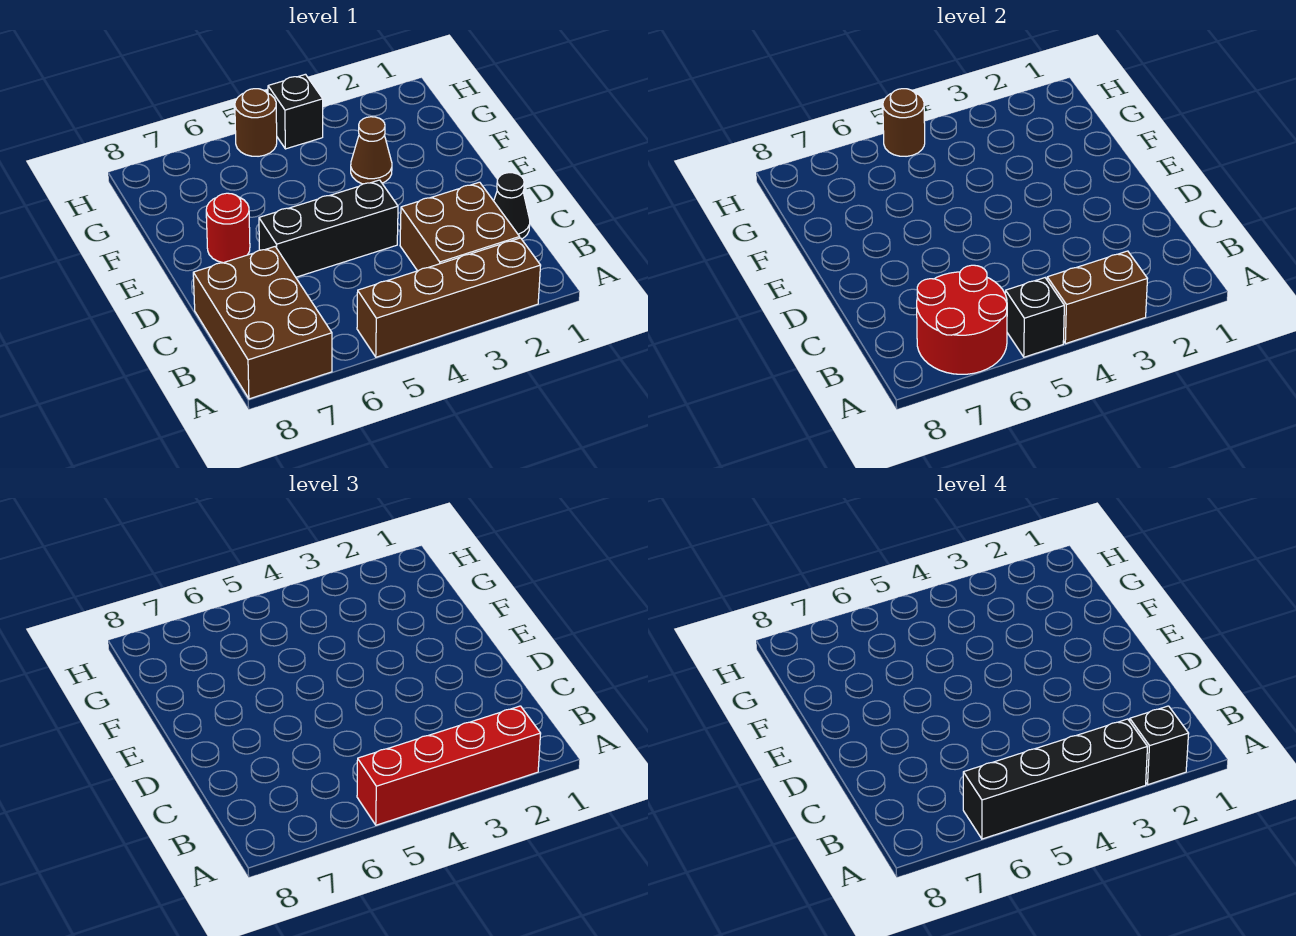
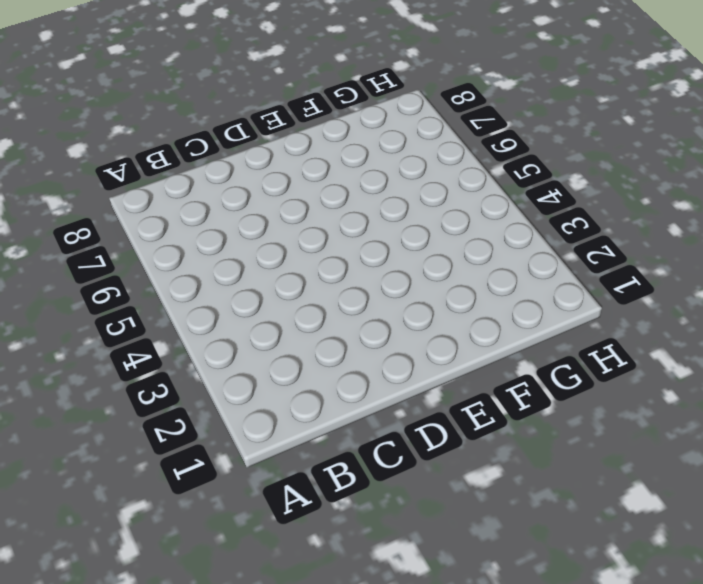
none -> brown brick A2:A5 level 1
none -> brown brick A7:C8 level 1
none -> brown brick B2:C3 level 1

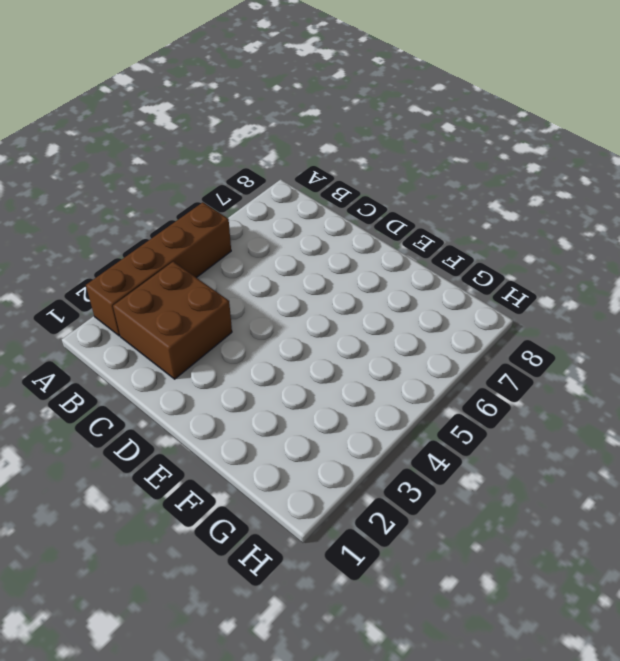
none -> brown brick A7:C8 level 1
none -> black cone C1 level 1
none -> black brick D4:D6 level 1

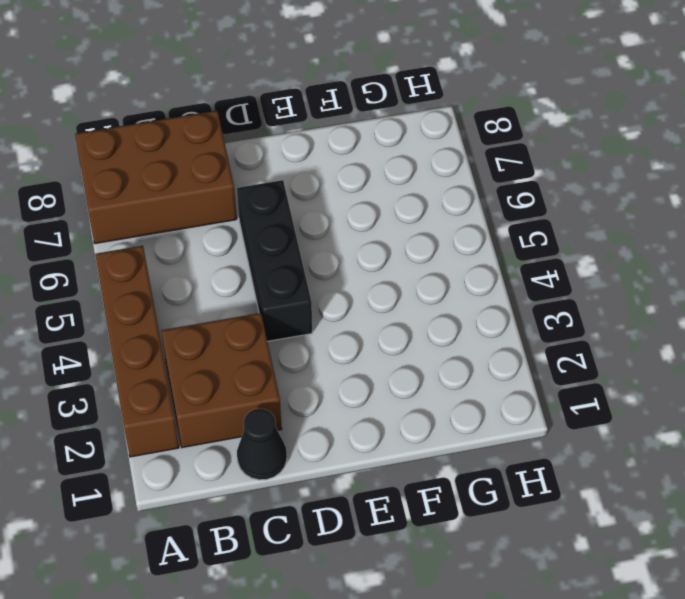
none -> red round brick E7 level 1
none -> brown cone F3 level 1
none -> black brick H4 level 1

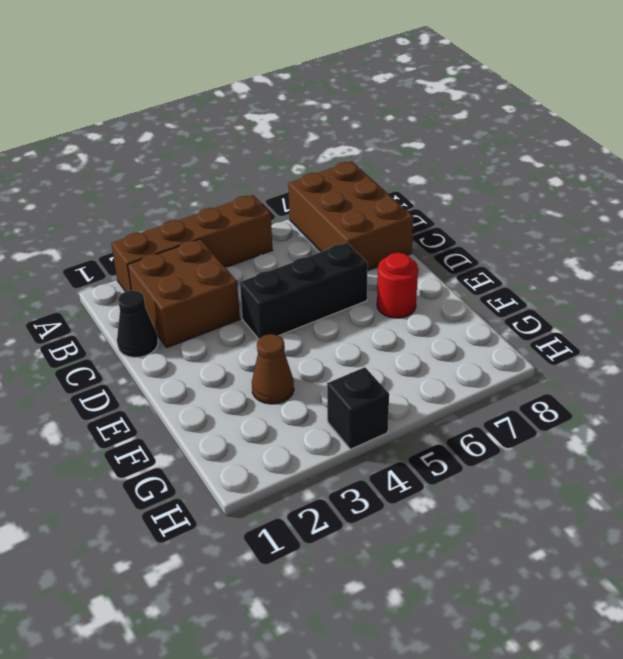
none -> brown round brick H5 level 1
none -> brown brick A3:A4 level 2
none -> black brick A5 level 2

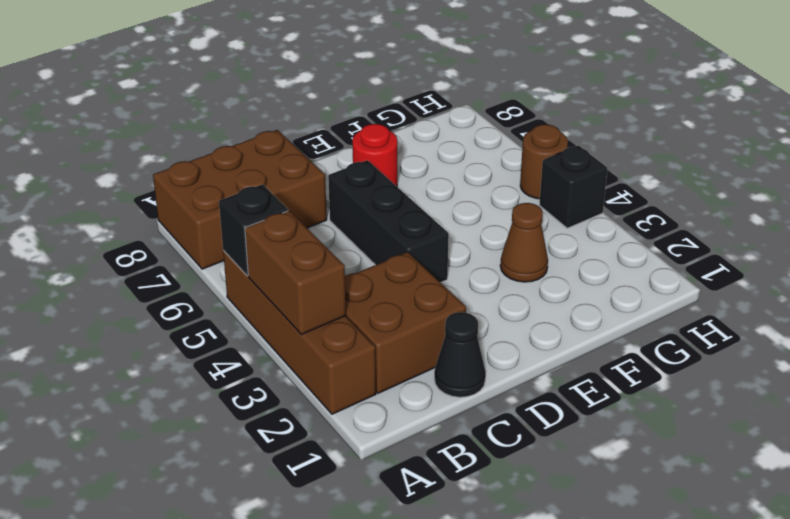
none -> red round brick A6:B7 level 2
none -> brown round brick H5 level 2
none -> red brick A2:A5 level 3

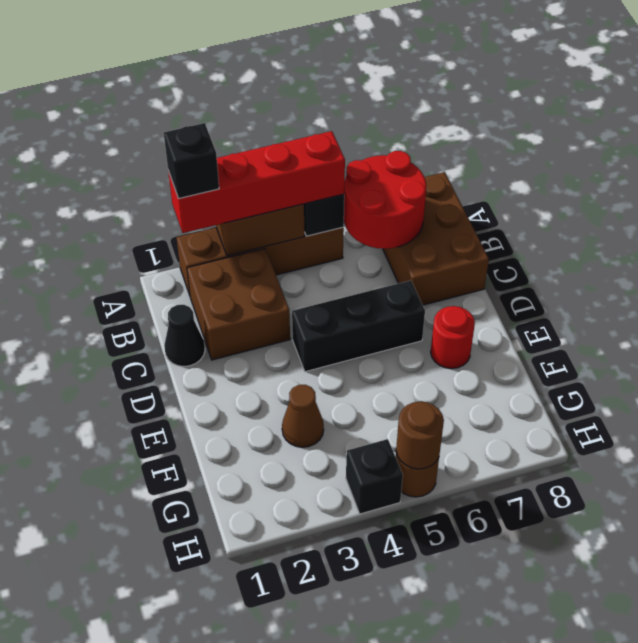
none -> black brick A3:A6 level 4

